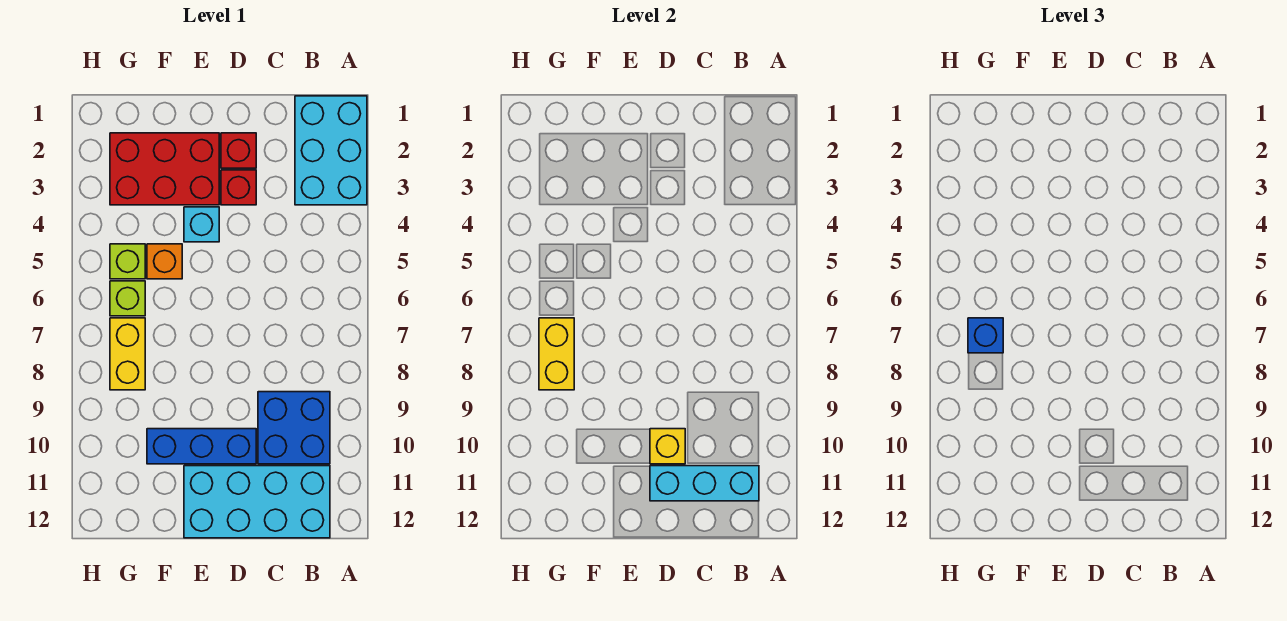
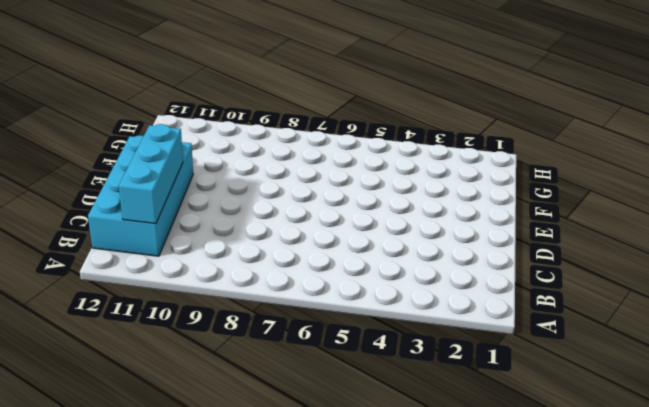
none -> cyan brick A1:B3 level 1
none -> blue brick B9:C10 level 1
none -> red brick D2 level 1

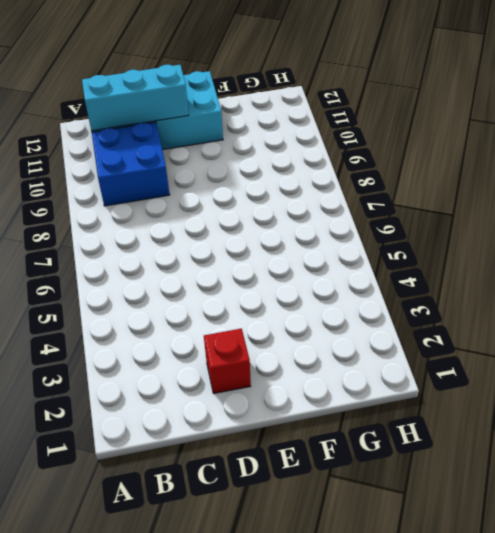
none -> cyan brick A1:B3 level 1
none -> red brick D3 level 1
none -> blue brick D10:F10 level 1

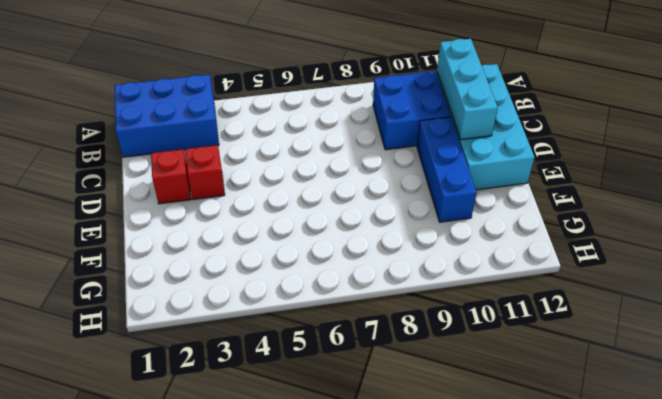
blue brick A1:B3 level 1 -> cyan brick A1:B3 level 1
none -> red brick E2:G3 level 1
none -> cyan brick E4 level 1
none -> orange brick F5 level 1

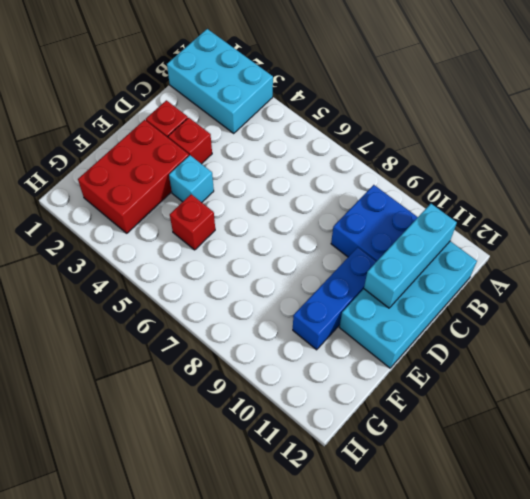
red brick F5 level 1 -> orange brick F5 level 1
none -> lime brick G5 level 1
none -> lime brick G6 level 1
none -> yellow brick G7:G8 level 1

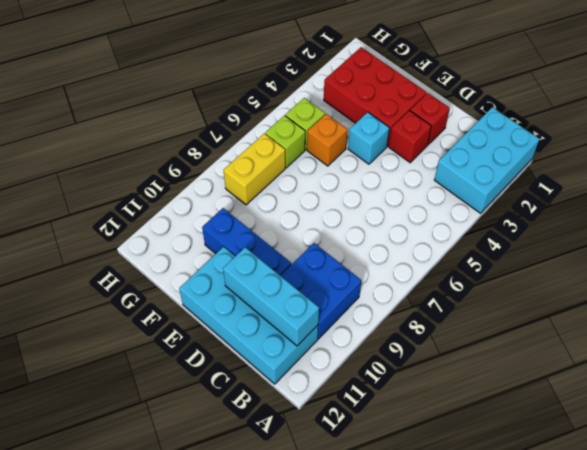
none -> yellow brick D10 level 2
none -> yellow brick G7:G8 level 2
none -> blue brick G7 level 3

